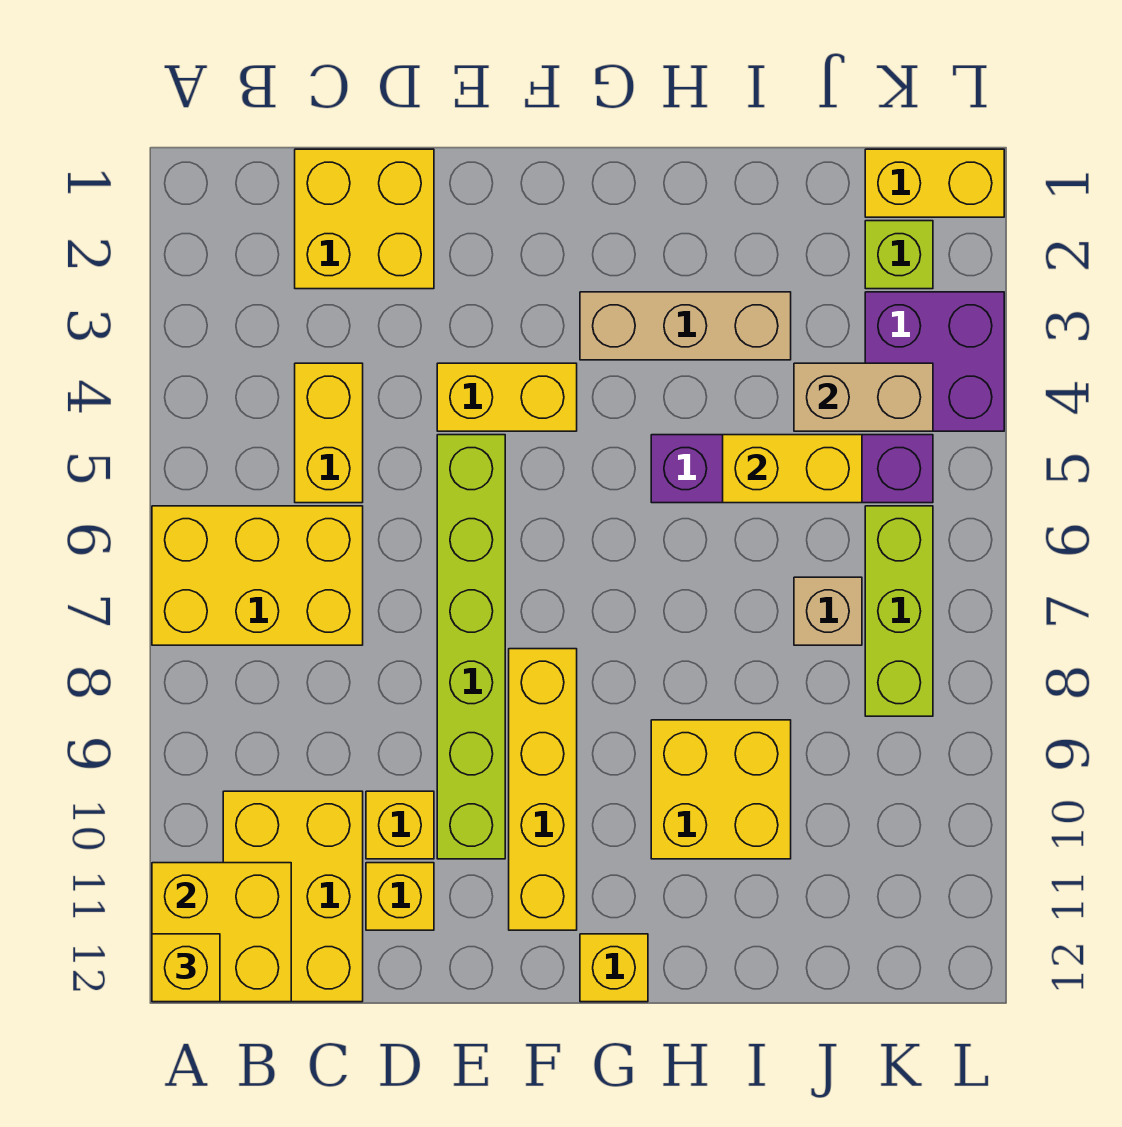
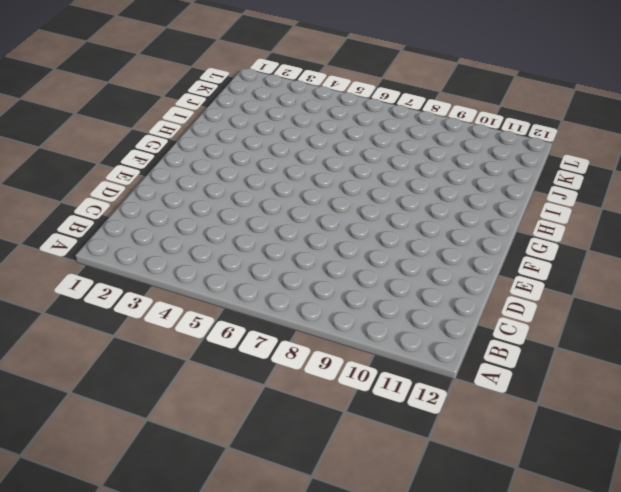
none -> yellow brick A6:C7 level 1
none -> yellow brick B10:C12 level 1
none -> yellow brick C1:D2 level 1

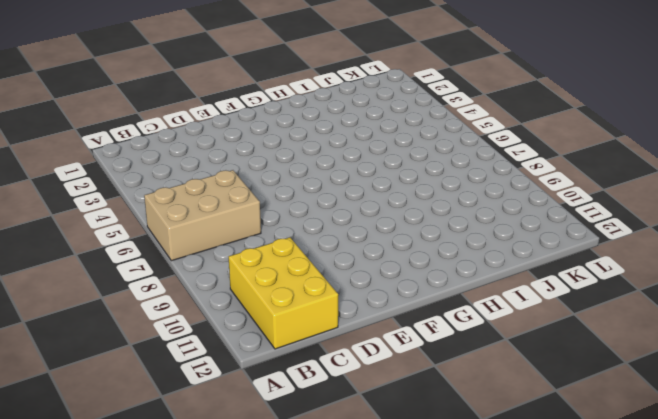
tan brick A6:C7 level 1 -> yellow brick A6:C7 level 1
none -> yellow brick C1:D2 level 1
none -> yellow brick C4:C5 level 1
none -> yellow brick D10 level 1

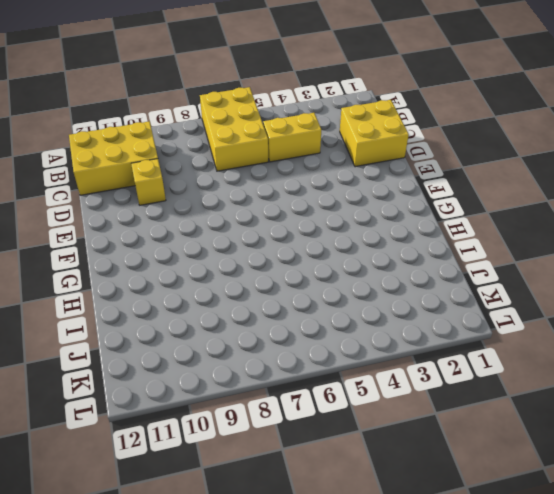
none -> yellow brick D11 level 1
none -> yellow brick E4:F4 level 1
none -> lime brick E5:E10 level 1

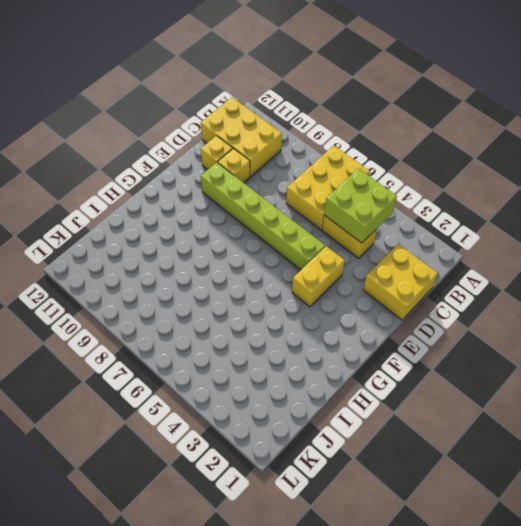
lime brick B4:C5 level 2 -> none
none -> yellow brick F8:F11 level 1
none -> tan brick G3:I3 level 1
none -> yellow brick G12 level 1

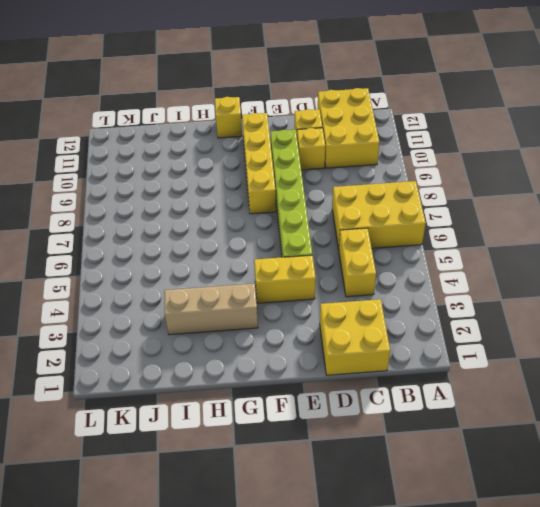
none -> purple brick H5:K5 level 1
none -> yellow brick H9:I10 level 1
none -> tan brick J7 level 1

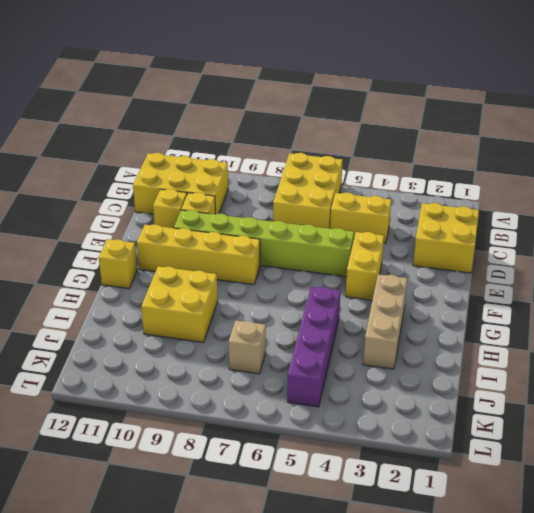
none -> yellow brick K1:L1 level 1
none -> lime brick K2 level 1
none -> purple brick K3:L4 level 1

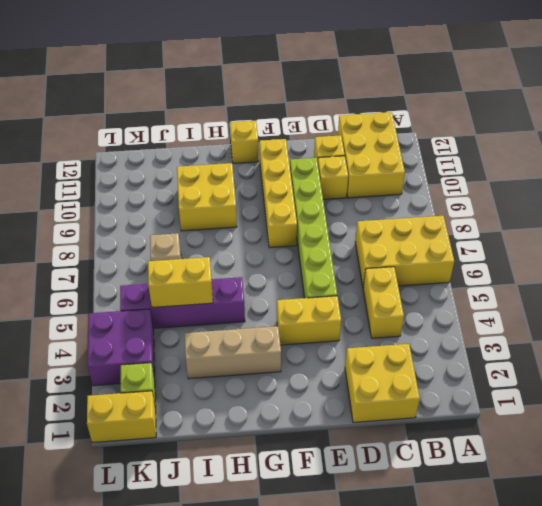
none -> lime brick K6:K8 level 1
none -> yellow brick A11:B12 level 2
none -> tan brick J4:K4 level 2

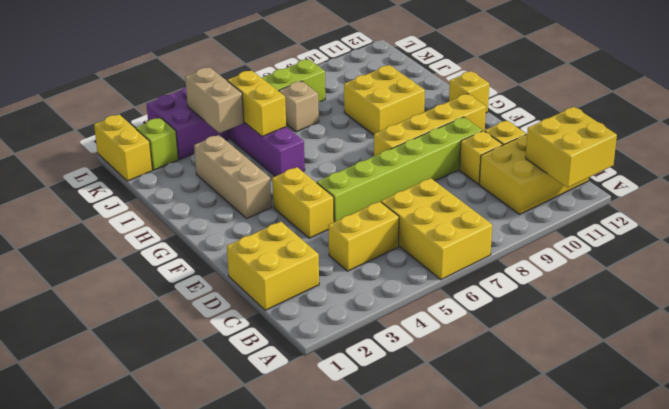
none -> yellow brick A12 level 3

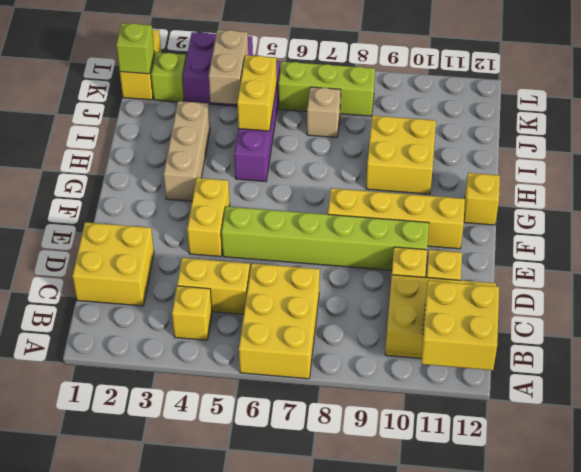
yellow brick B4 level 1 -> yellow brick A12 level 3
lime brick K1 level 2 -> none

